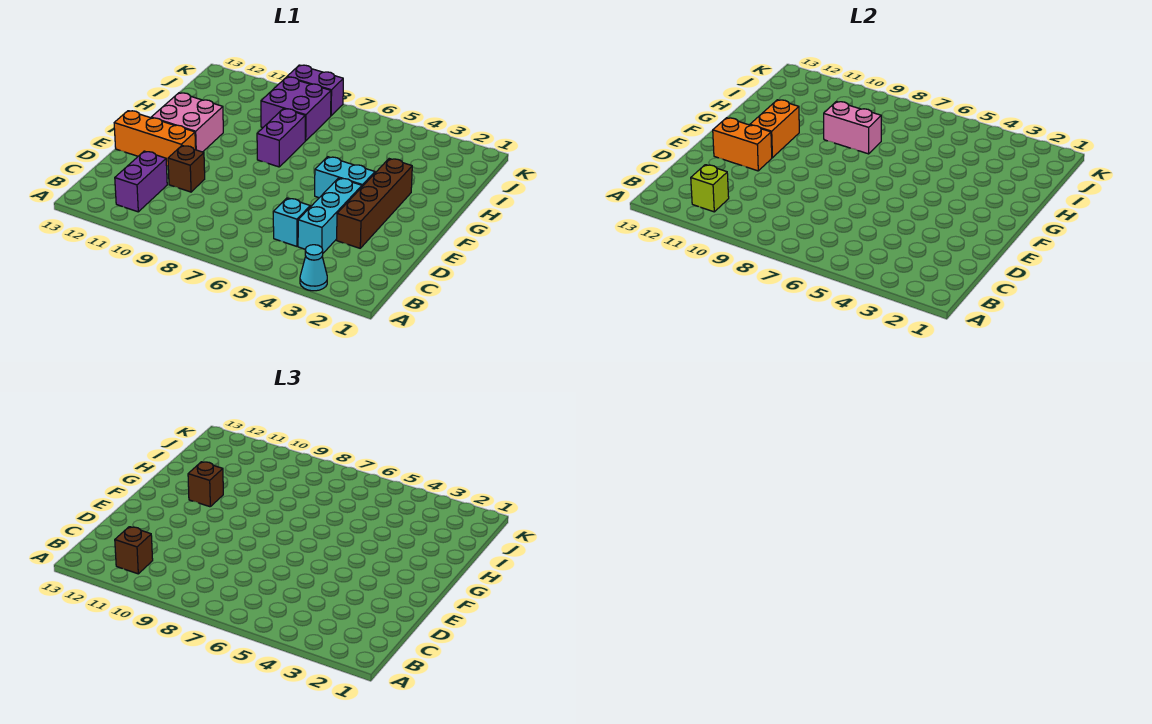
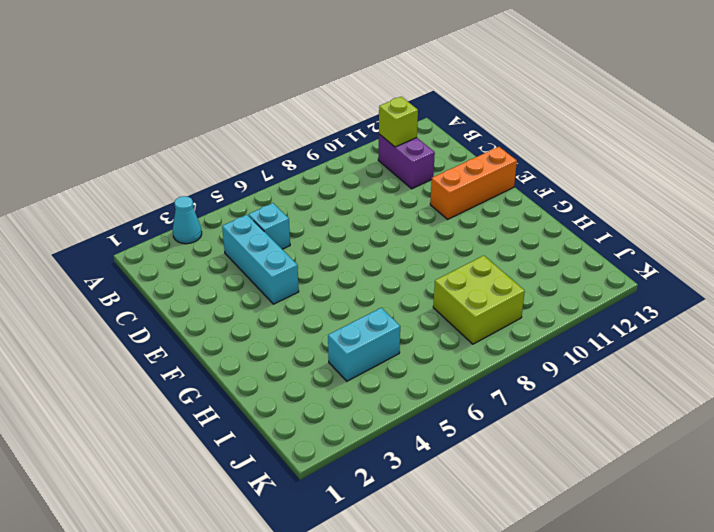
cyan brick I4:I5 level 1 -> cyan brick F4:F5 level 1
lime brick I8:J9 level 1 -> purple brick I8:J9 level 1
none -> brown brick D3:G3 level 1
none -> brown brick D10 level 1
none -> pink brick F11:G12 level 1

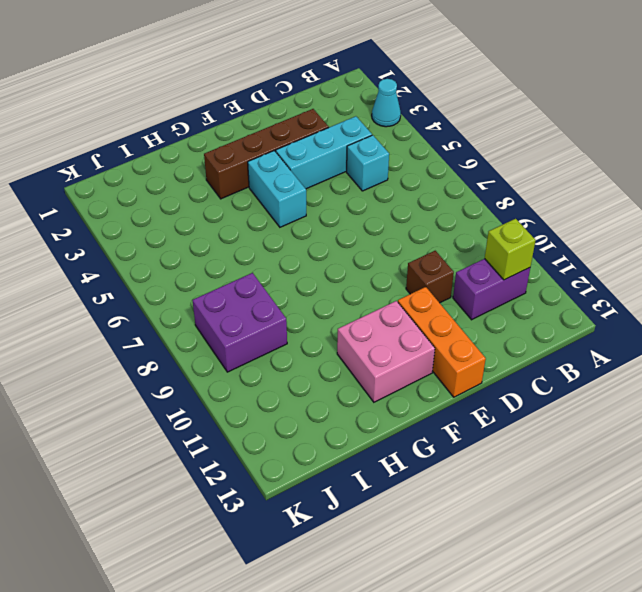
none -> purple brick G8:H8 level 1
none -> purple brick K8:K9 level 1
none -> orange brick E11:E12 level 2

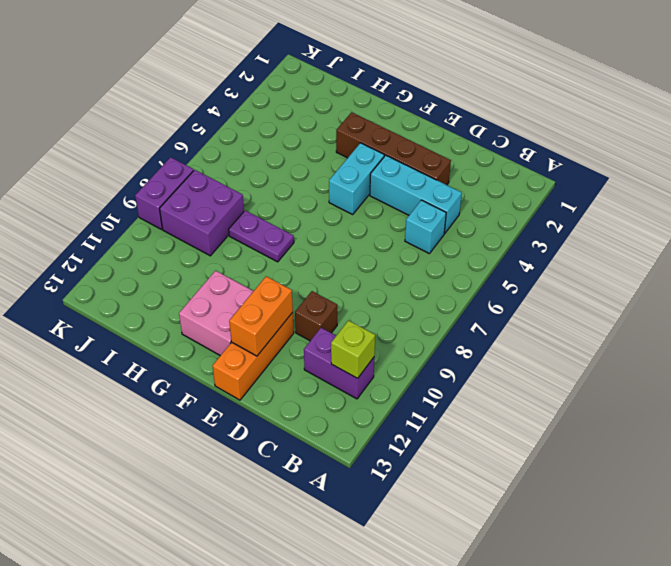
purple plate G8:H8 level 1 -> purple brick G8:H8 level 1
none -> cyan cone A3 level 1
none -> orange brick F11:G11 level 2
none -> pink brick H8:H9 level 2

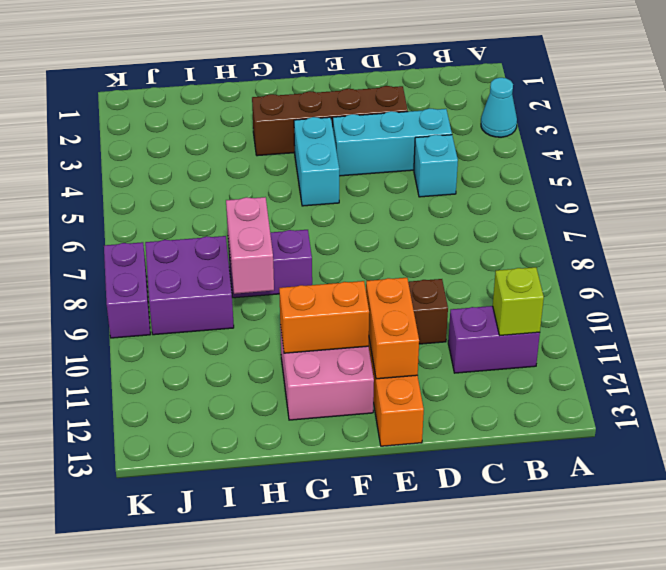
none -> brown brick B11 level 3
none -> brown brick G11 level 3

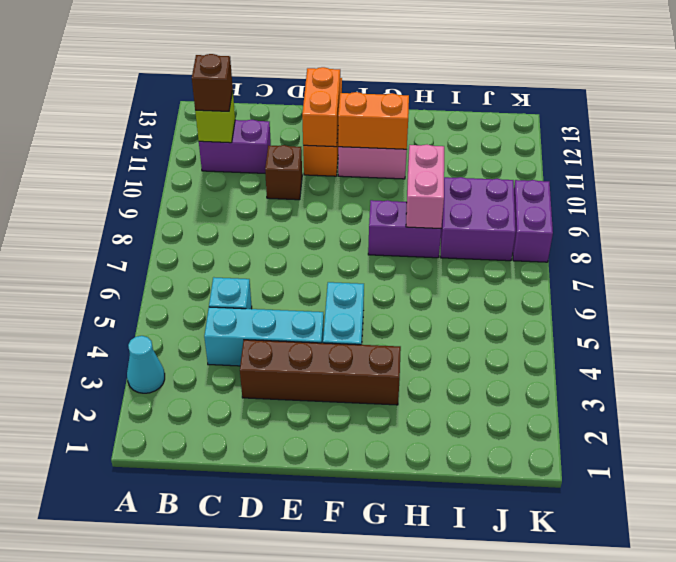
none -> brown brick G11 level 3

